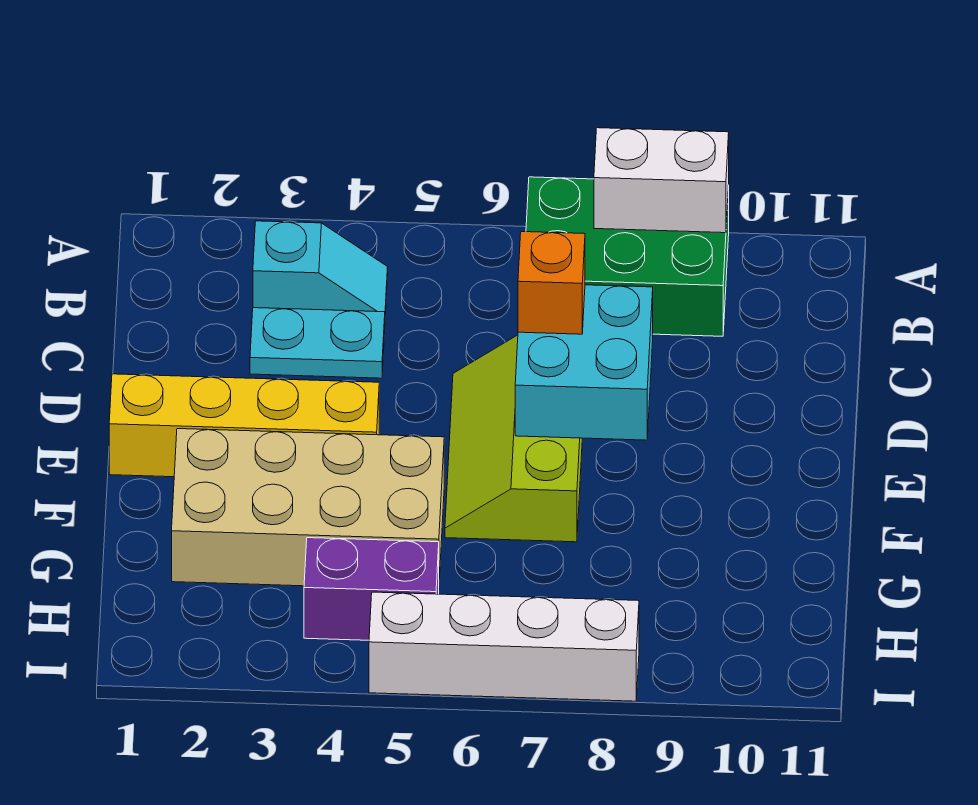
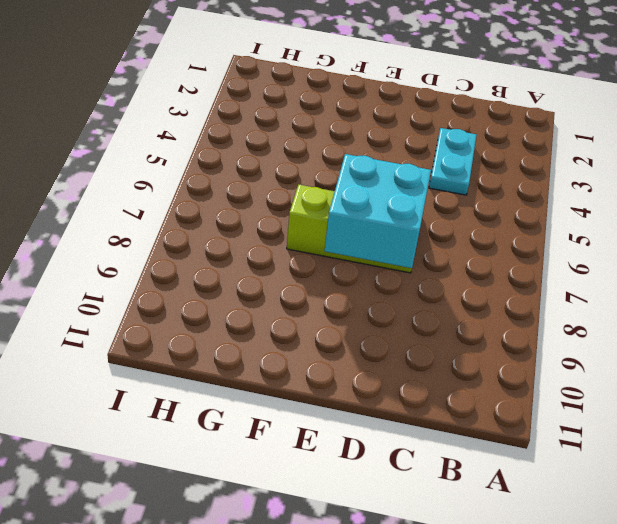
none -> green brick A7:B9 level 1
none -> cyan slope B3:B4 level 1 top 3

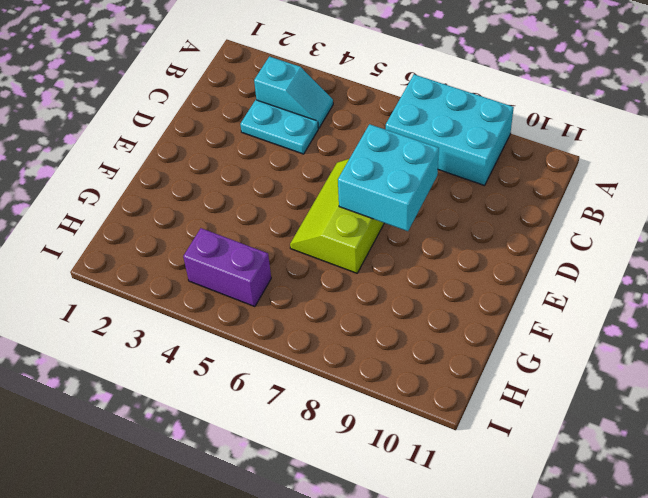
cyan brick A7:B9 level 1 -> green brick A7:B9 level 1
none -> yellow brick E1:E4 level 1
none -> tan brick F2:G5 level 1

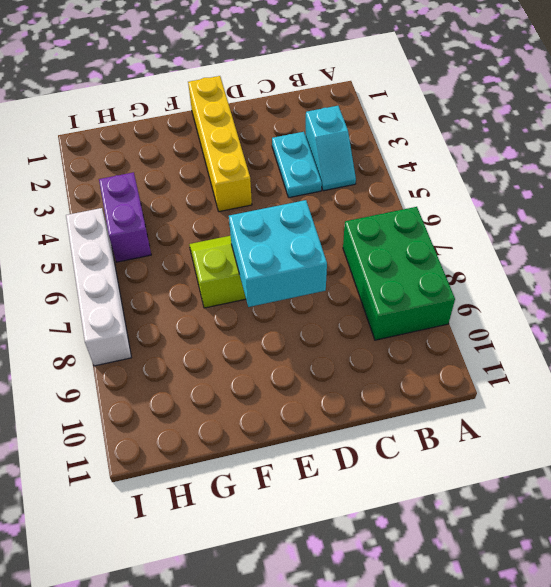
none -> tan brick F2:G5 level 1
none -> white brick A8:A9 level 2

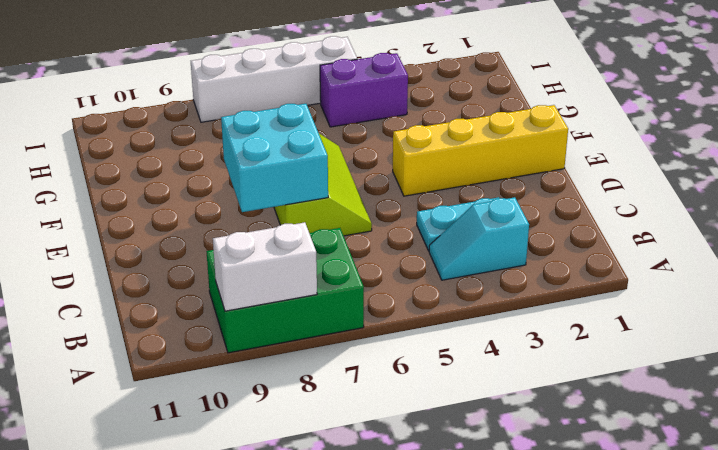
none -> tan brick F2:G5 level 1
none -> orange brick D7 level 3

